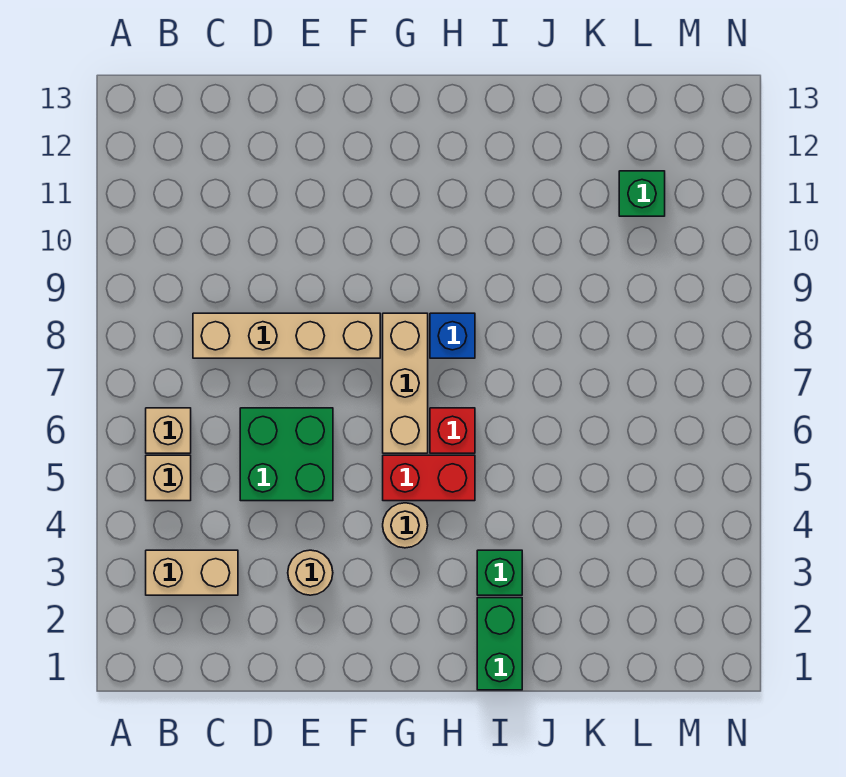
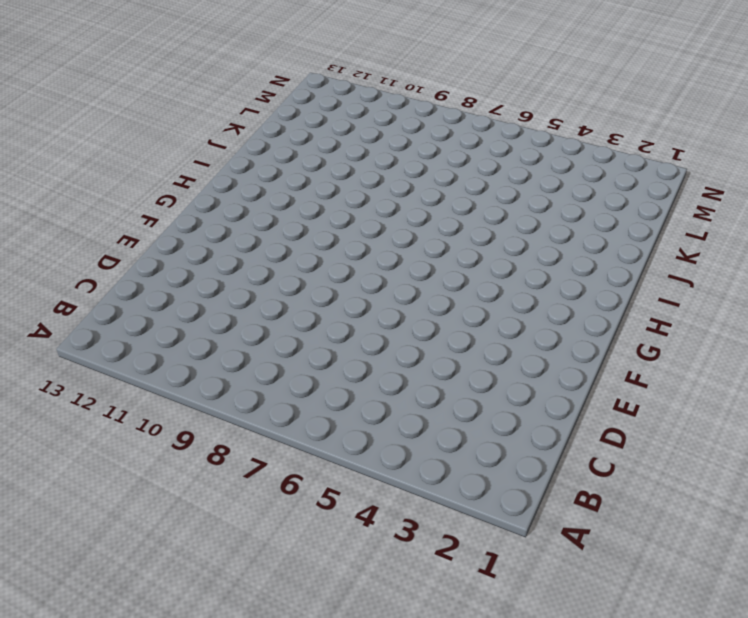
none -> tan brick B3:C3 level 1
none -> tan brick B5 level 1
none -> tan brick B6 level 1

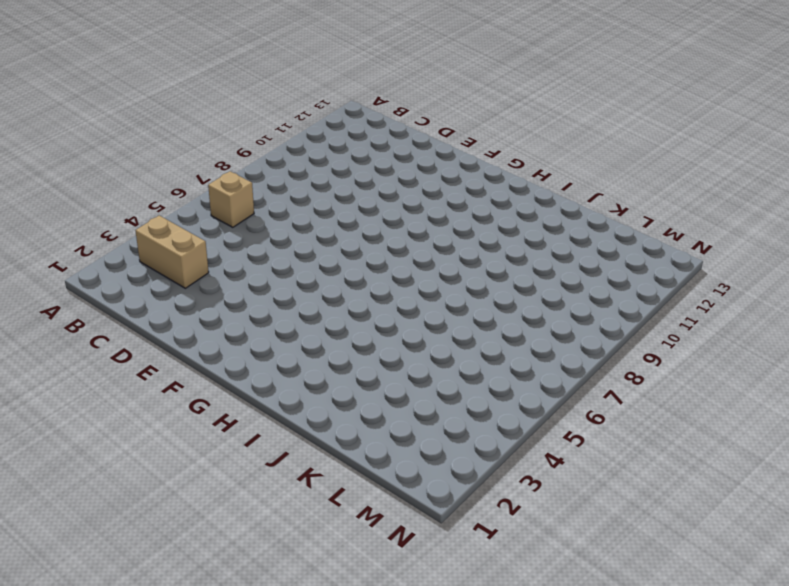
none -> tan brick B5 level 1
none -> tan brick C8:F8 level 1
none -> green brick D5:E6 level 1

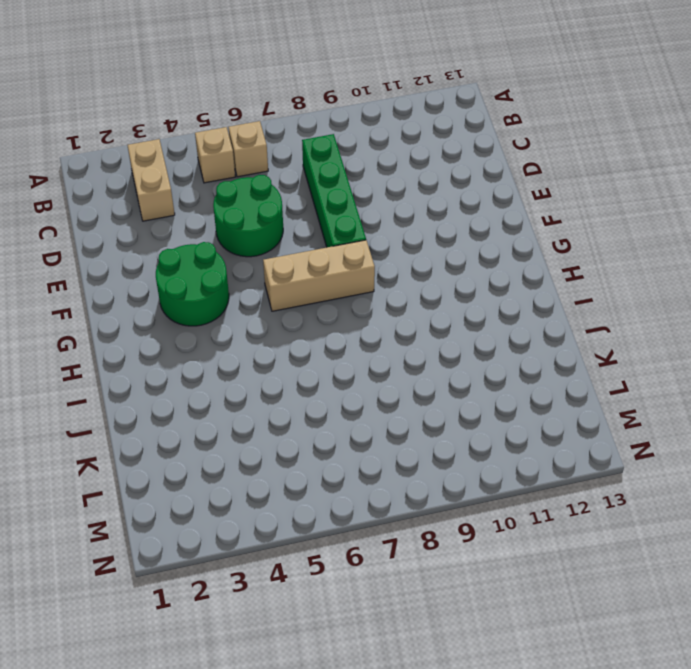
green brick C8:F8 level 1 -> tan brick C8:F8 level 1
green round brick D5:E6 level 1 -> green brick D5:E6 level 1
green round brick F3:G4 level 1 -> tan round brick G4 level 1
none -> tan round brick E3 level 1
none -> red brick G5:H5 level 1
none -> red brick H6 level 1

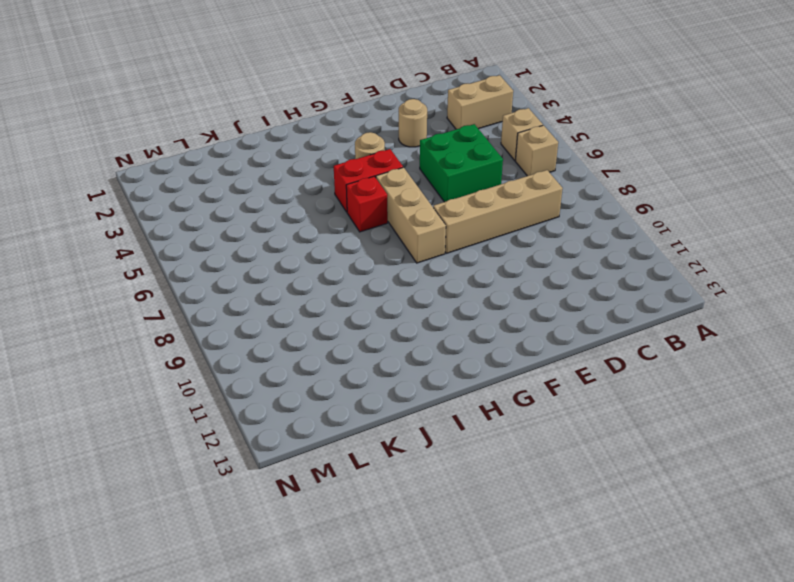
none -> blue brick H8 level 1
none -> green brick I1:I2 level 1
none -> green brick I3 level 1

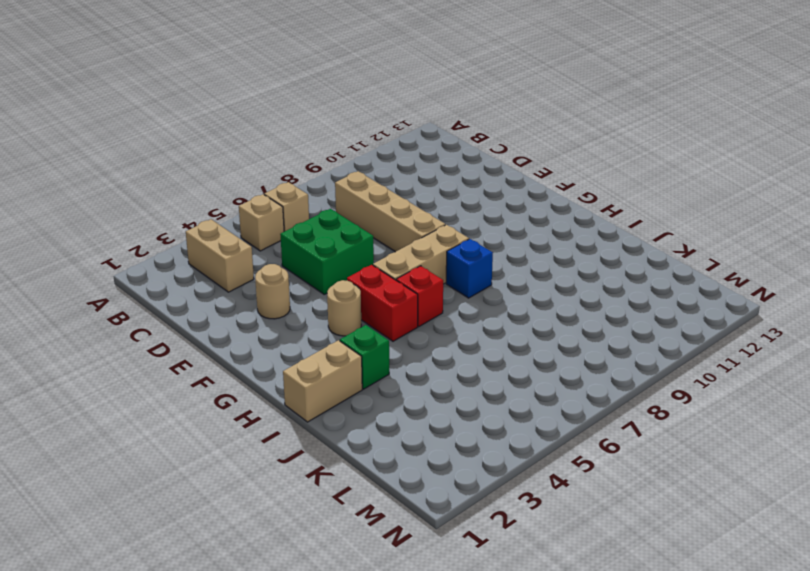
tan brick I1:I2 level 1 -> green brick I1:I2 level 1
none -> green brick L11 level 1

